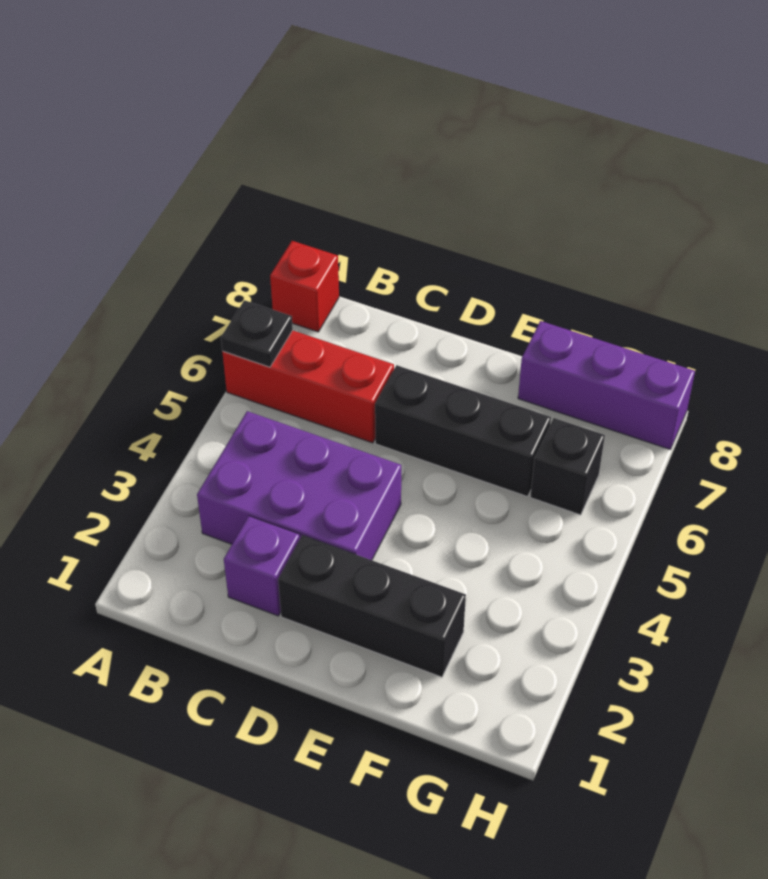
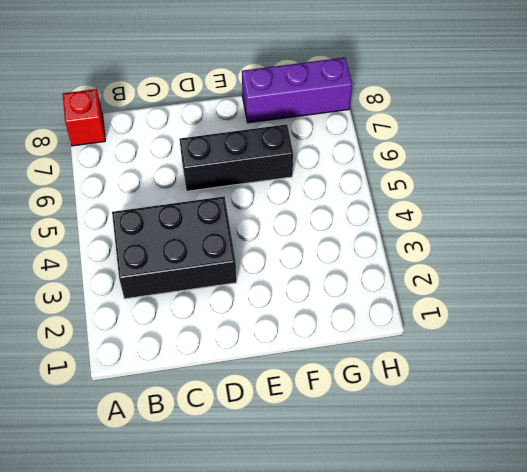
black brick B3:D4 level 1 -> purple brick B3:D4 level 1
none -> red brick A6:C6 level 1
none -> purple brick C2 level 1

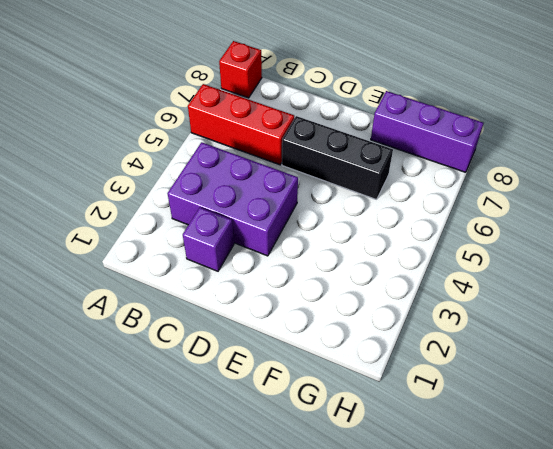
none -> black brick D2:F2 level 1
none -> black brick G6 level 1

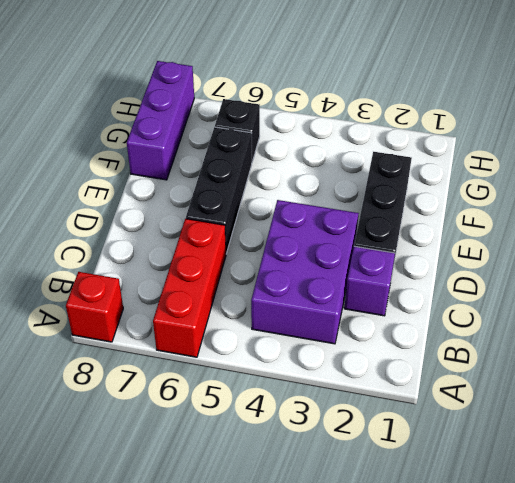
none -> black plate A6 level 2

